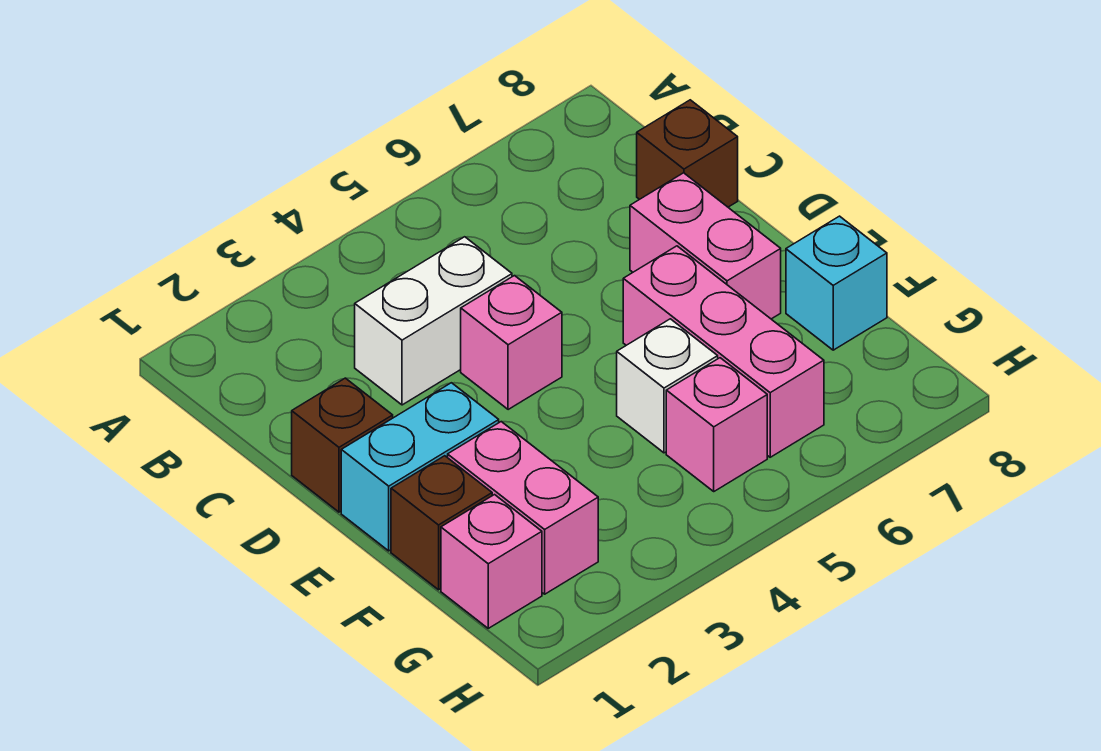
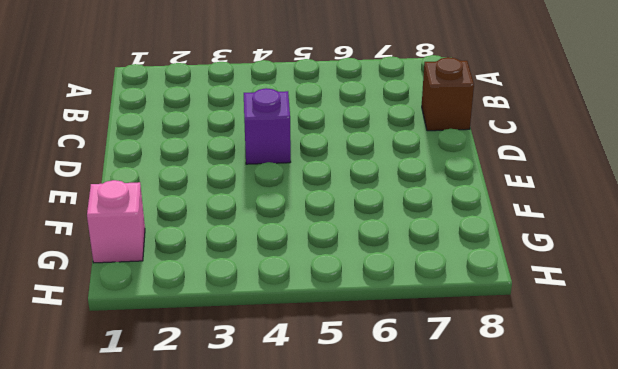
purple brick D4 level 1 -> pink brick D4 level 1
none -> white brick C3:C4 level 1
none -> brown brick D1 level 1
none -> pink brick D7:E7 level 1

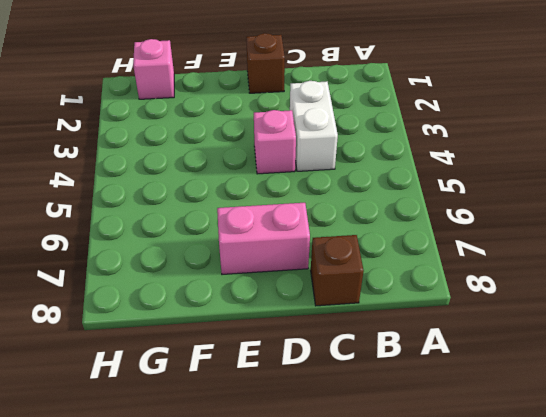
none -> cyan brick E1:E2 level 1
none -> pink brick E6:G6 level 1
none -> brown brick F1 level 1

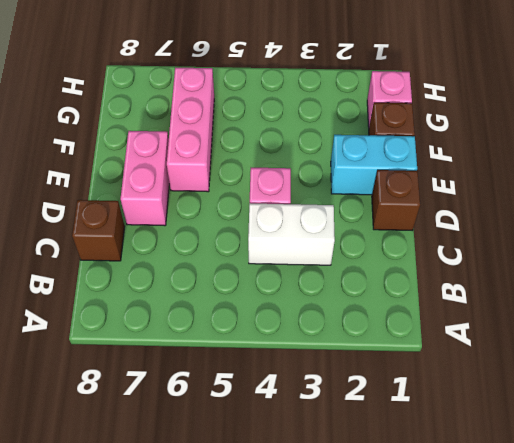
none -> pink brick F2:G2 level 1
none -> white brick F5 level 1
none -> cyan brick F8 level 1

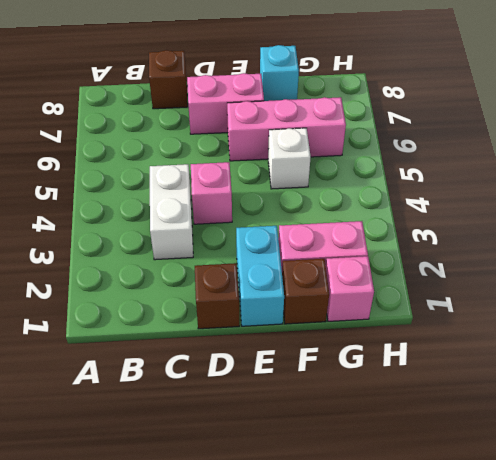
none -> pink brick G5 level 1

